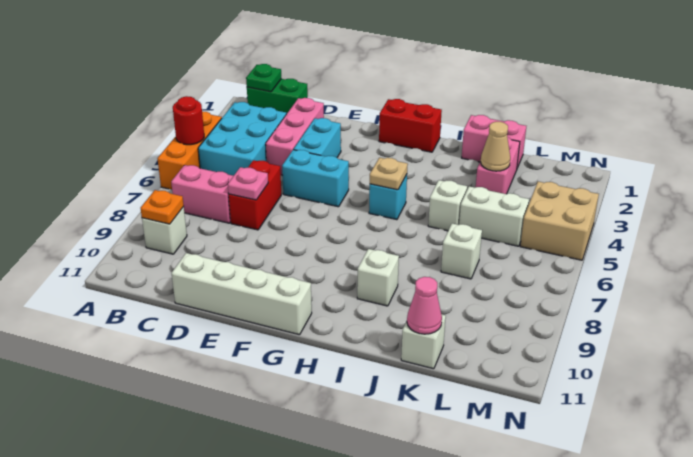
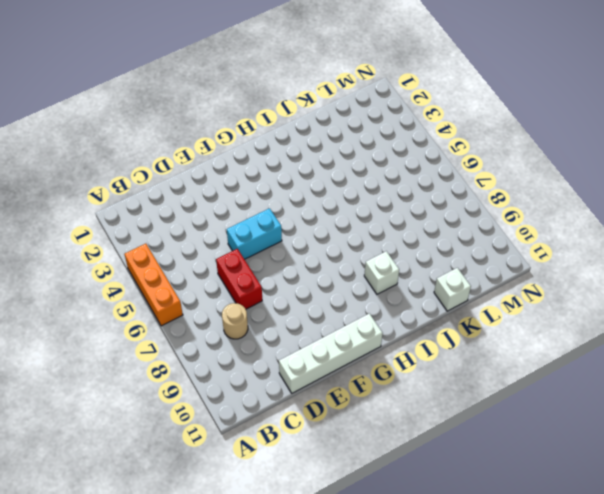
tan round brick C8 level 1 -> none
none -> green brick B1:C1 level 1
none -> cyan brick B3:C5 level 1
none -> pink brick B7:C7 level 1

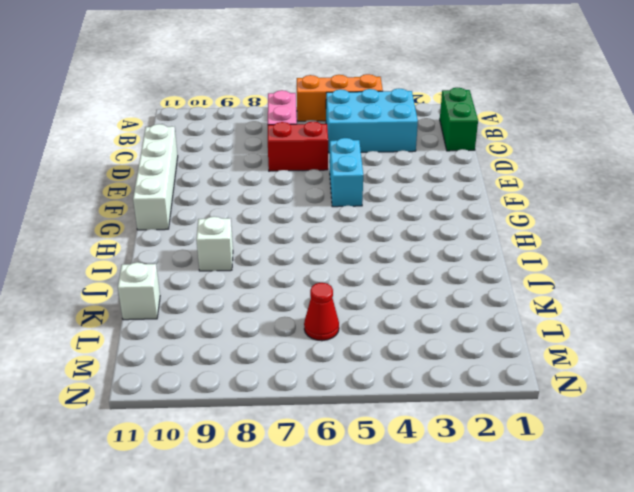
red cone L6 level 1 -> none
none -> white brick B9 level 1
none -> pink brick D2:D4 level 1
none -> cyan brick E3:E4 level 1

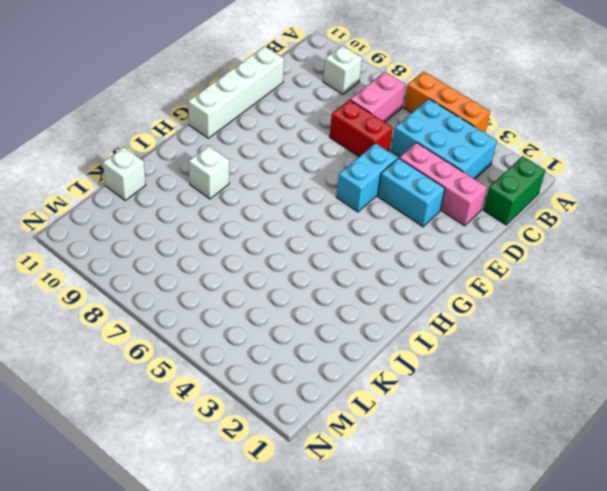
none -> red brick G1:H1 level 1
none -> cyan brick H5 level 1
none -> pink brick J1:K1 level 1

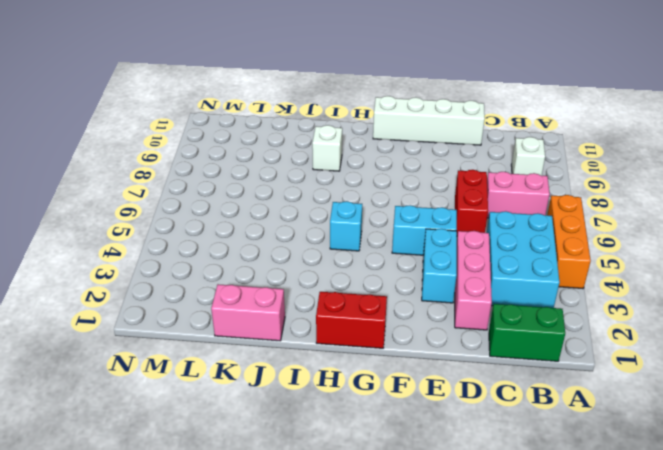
none -> white brick J5 level 1
none -> pink brick K2:K3 level 1
none -> white brick K5:L5 level 1

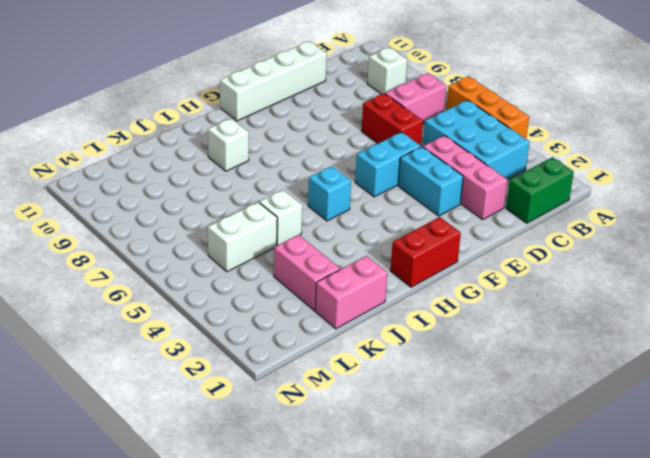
none -> white brick K7 level 1
none -> white brick K11 level 1
none -> tan brick M4:N5 level 1

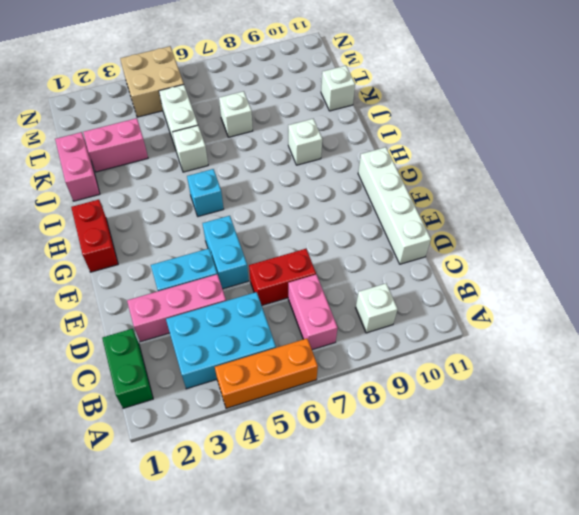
none -> red round brick A5 level 2
none -> green plate B1 level 2
none -> orange plate B9 level 2

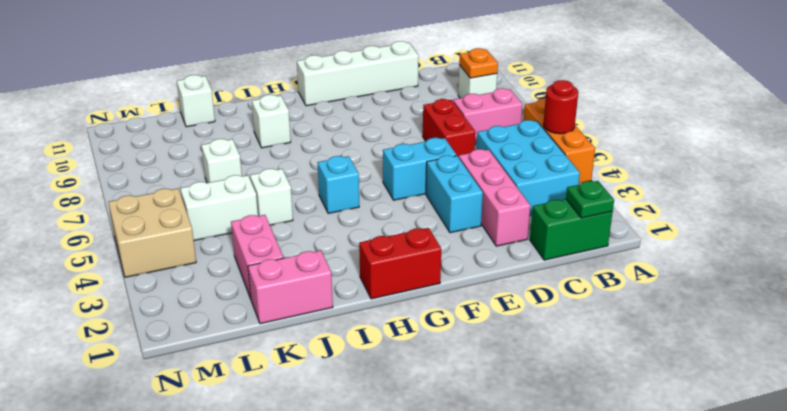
none -> pink plate D7 level 2
none -> tan plate H5 level 2
none -> tan cone K3 level 2

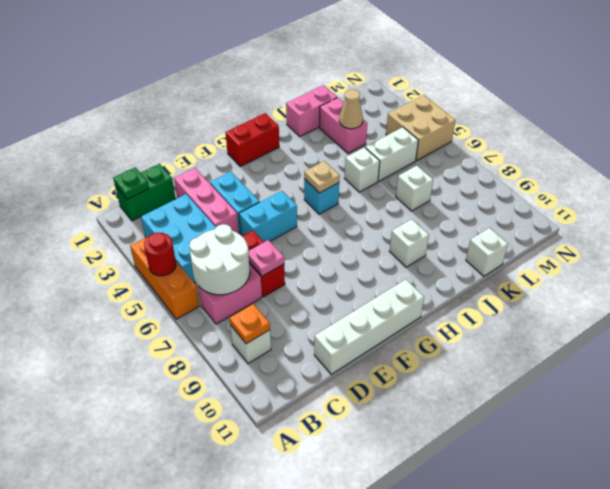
white round brick B6:C7 level 2 -> none
none -> pink cone K11 level 2

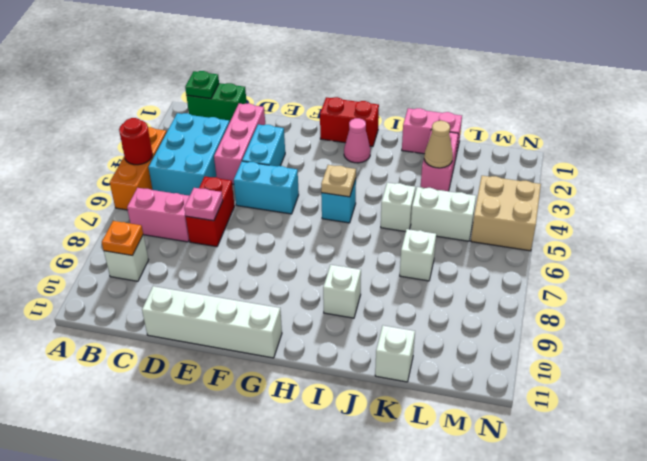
pink cone H2 level 1 -> pink cone K11 level 2

